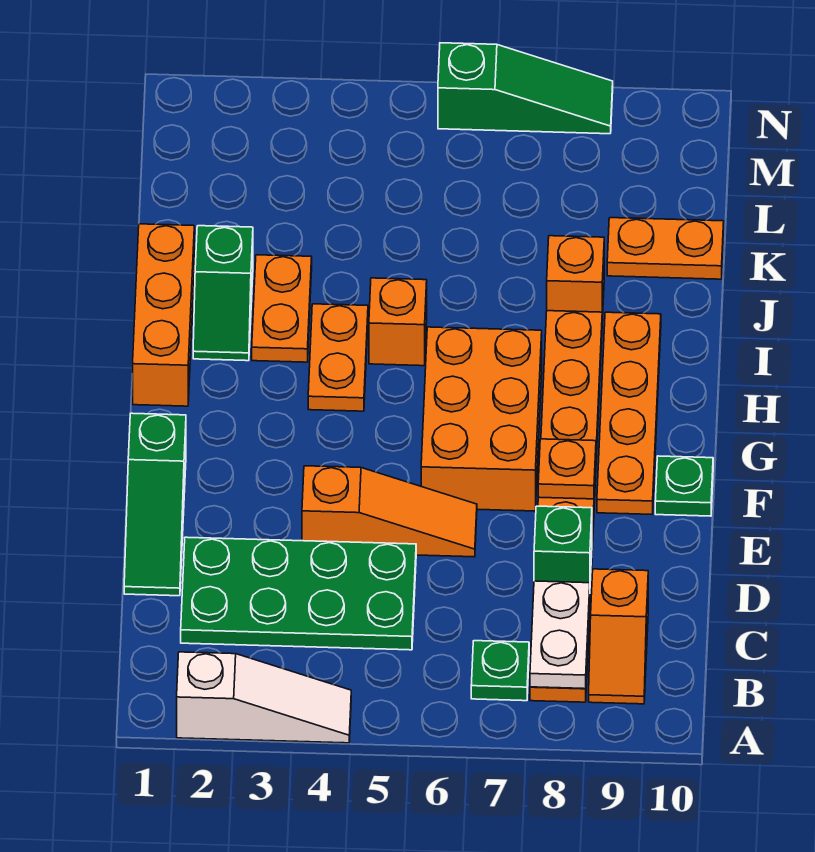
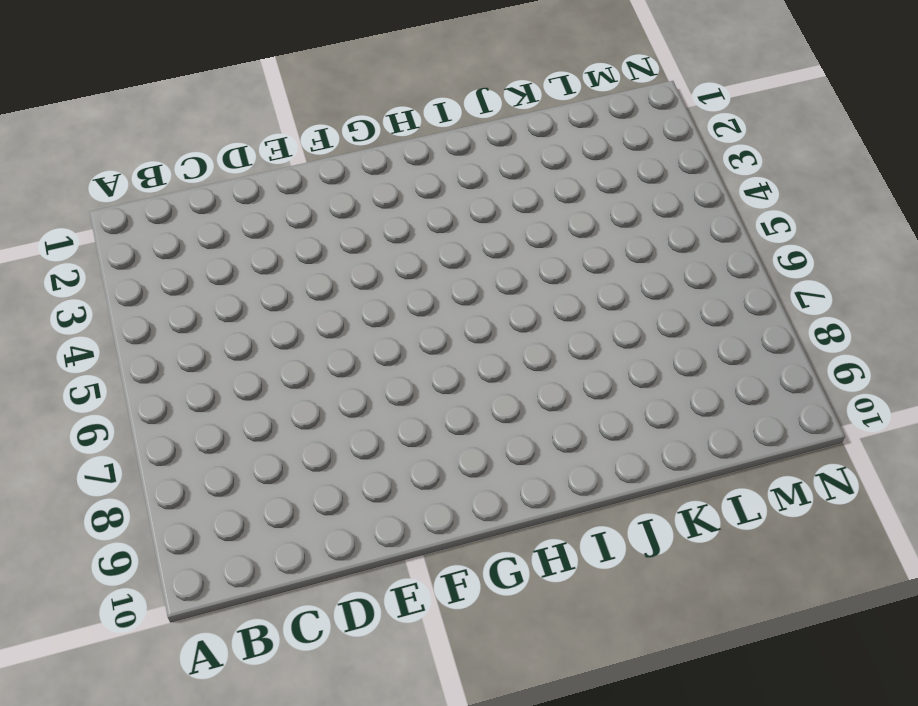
none -> white slope A2:A4 level 1 top 2
none -> green plate B7 level 1
none -> orange plate B8:I8 level 1

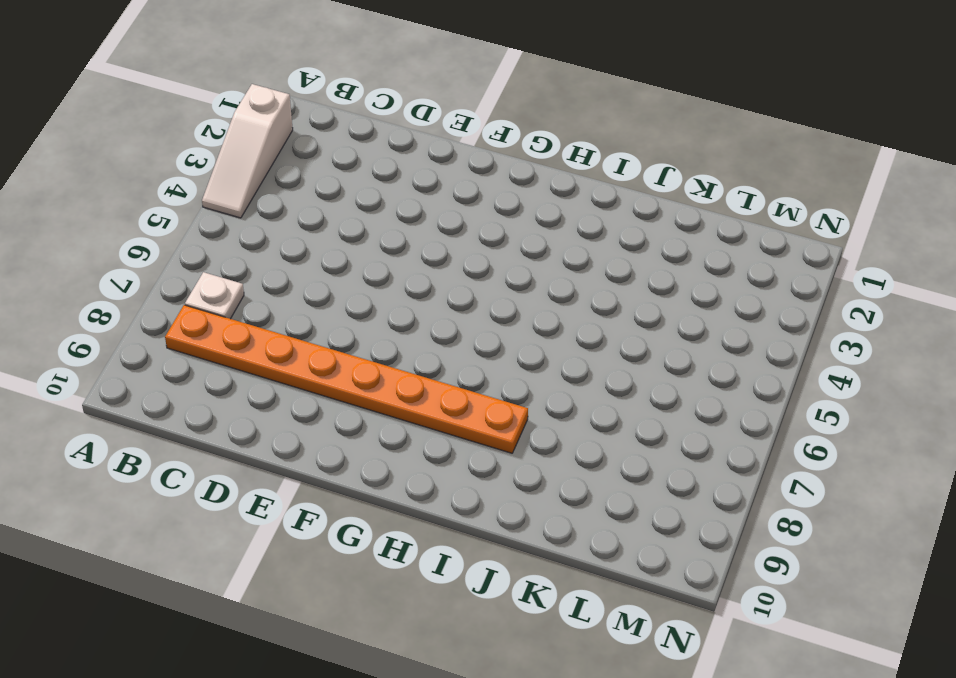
white plate B7 level 1 -> green plate B7 level 1
none -> orange slope B9:C9 level 1 top C
none -> green plate C2:D5 level 1
none -> green slope D1:F1 level 1 top F

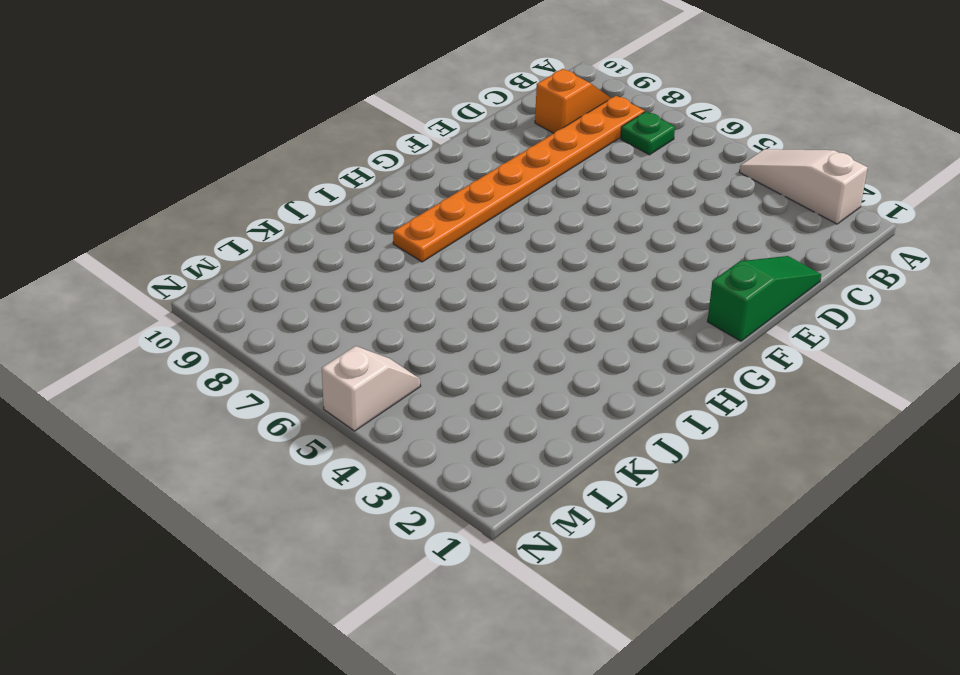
white slope M5:N5 level 1 top N -> none
none -> green plate C2:D5 level 1
none -> orange slope E4:E6 level 1 top 4
none -> orange brick F6:H7 level 1

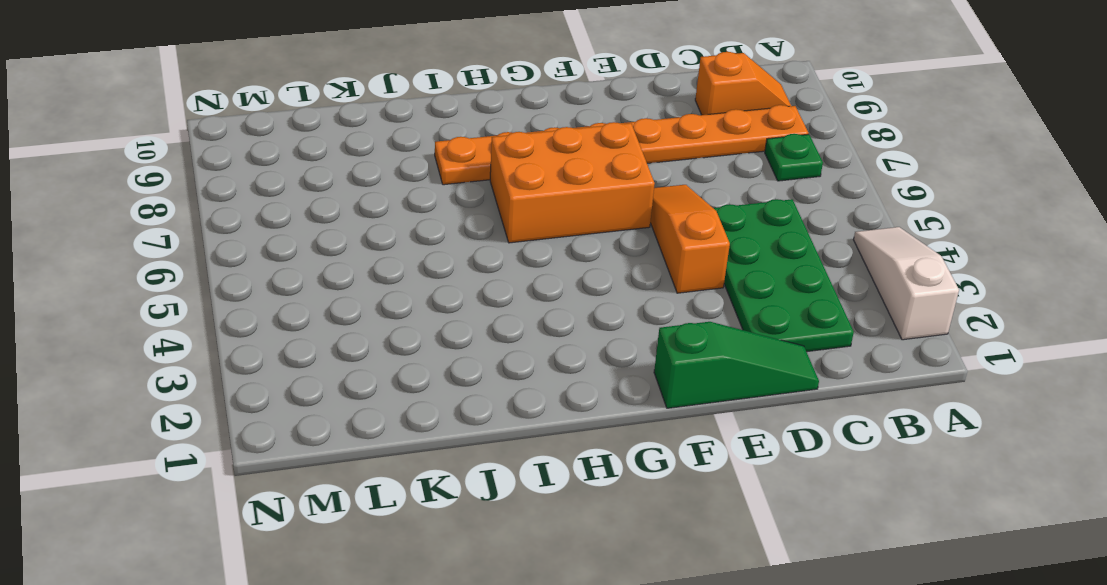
none -> orange plate F9:I9 level 1
none -> green plate F10 level 1
none -> orange brick H1:J1 level 1

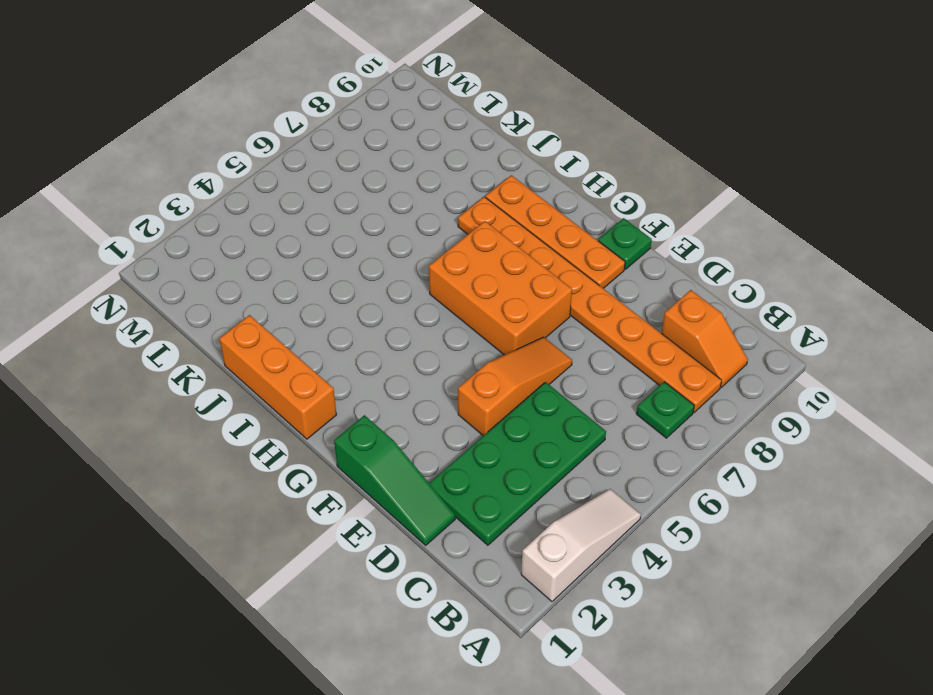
none -> orange plate H4:I4 level 1
none -> green slope I2:J2 level 1 top J
none -> orange plate I3:J3 level 1

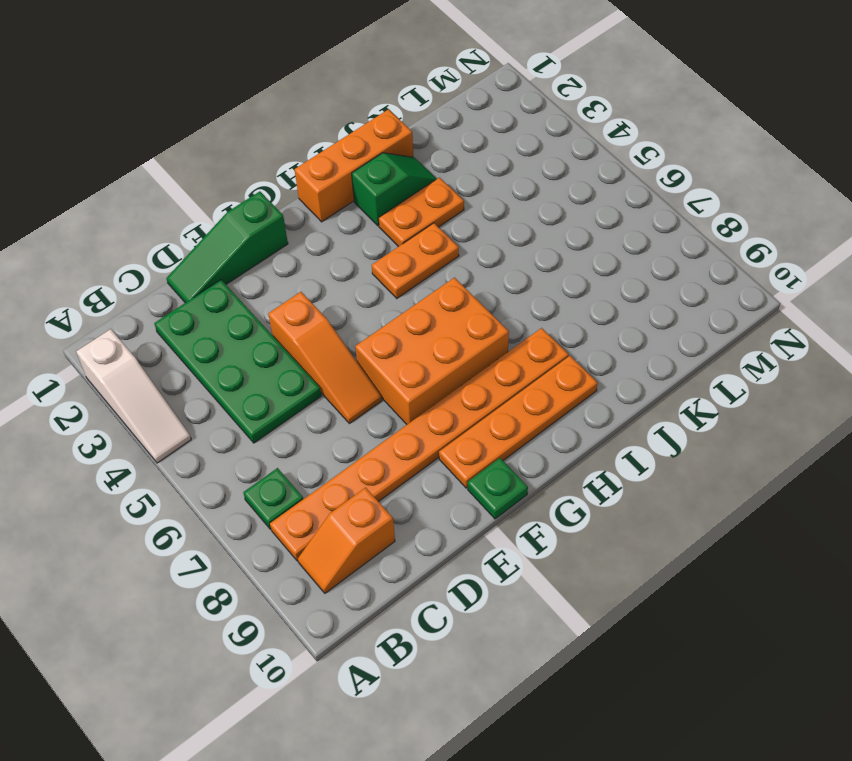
green slope I2:J2 level 1 top I -> green slope I2:J2 level 1 top J
none -> orange brick I5 level 1
none -> orange brick J8 level 1
none -> orange plate K9:K10 level 1

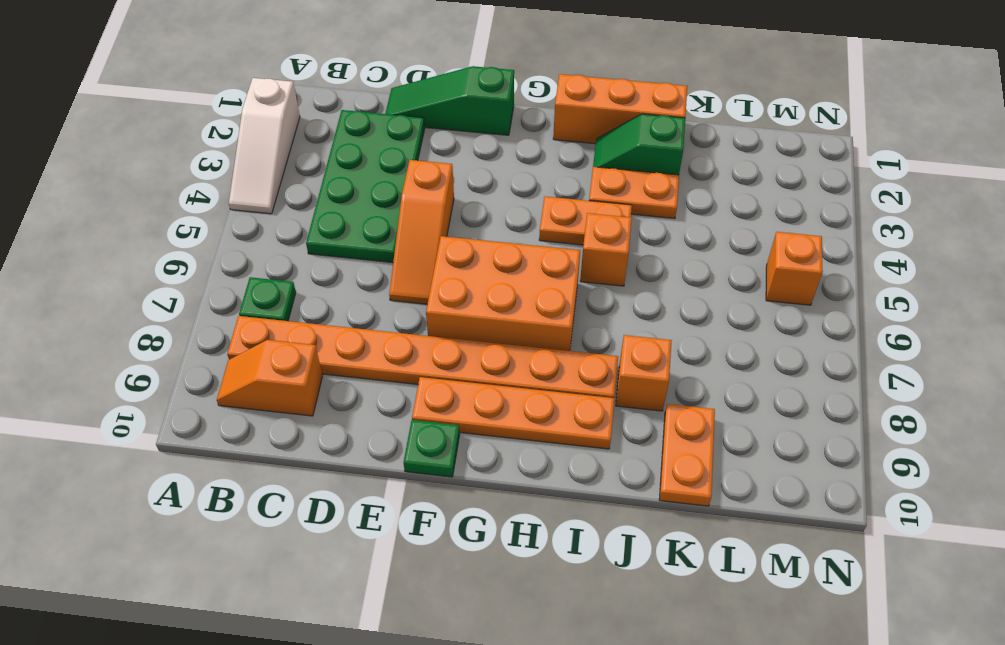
orange brick M5 level 1 -> none
none -> green slope N6:N8 level 1 top 6
none -> white plate B8:C8 level 2
none -> green brick D8 level 2

